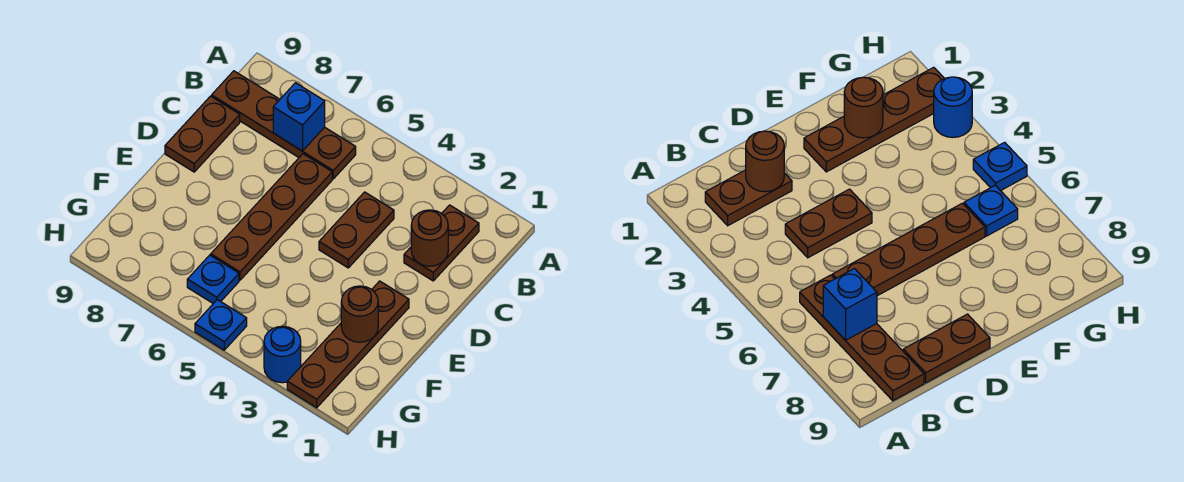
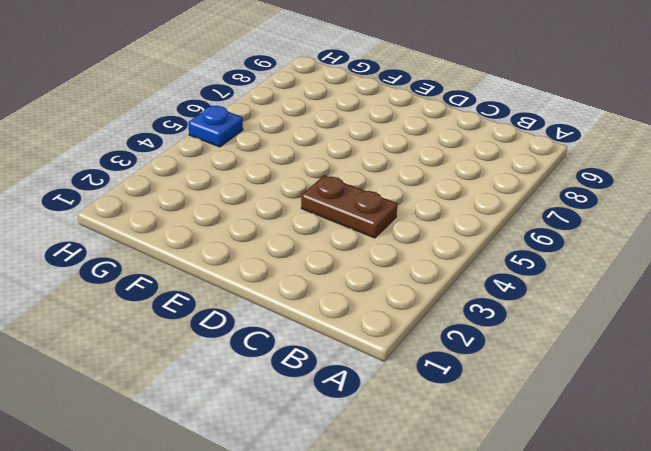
none -> brown plate B2:C2 level 1
none -> brown plate B6:B9 level 1
none -> brown plate C6:F6 level 1

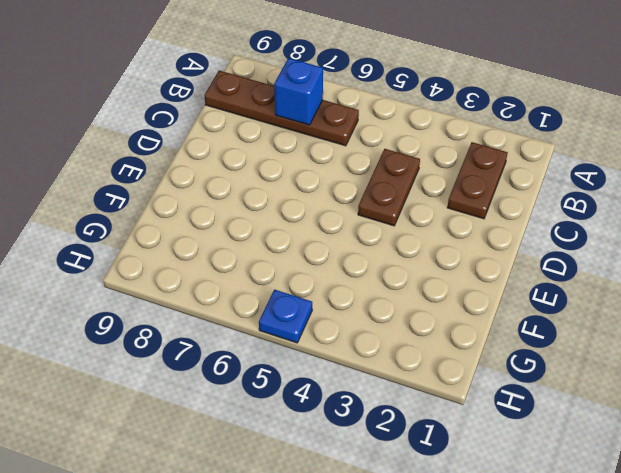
none -> brown plate C6:F6 level 1
none -> brown plate C9:D9 level 1
none -> brown plate E2:H2 level 1

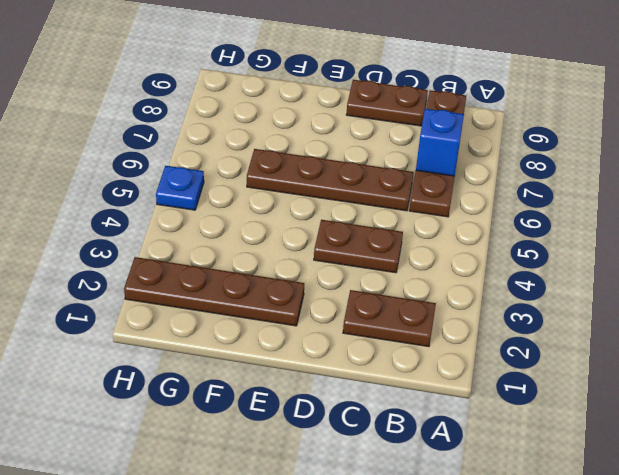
none -> blue plate G6 level 1
none -> blue round brick H3 level 1
none -> brown round brick C2 level 2

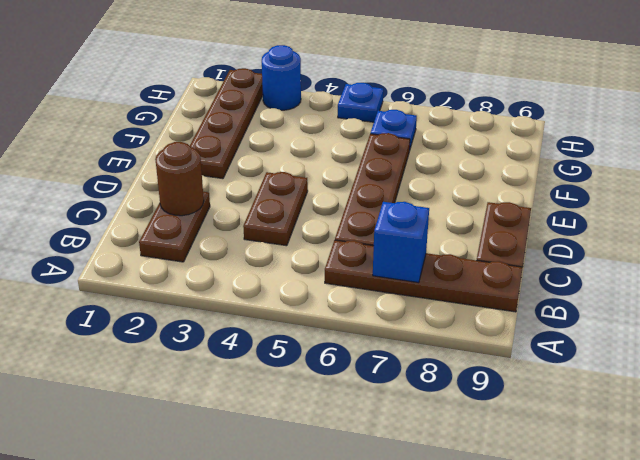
none -> brown round brick F2 level 2

